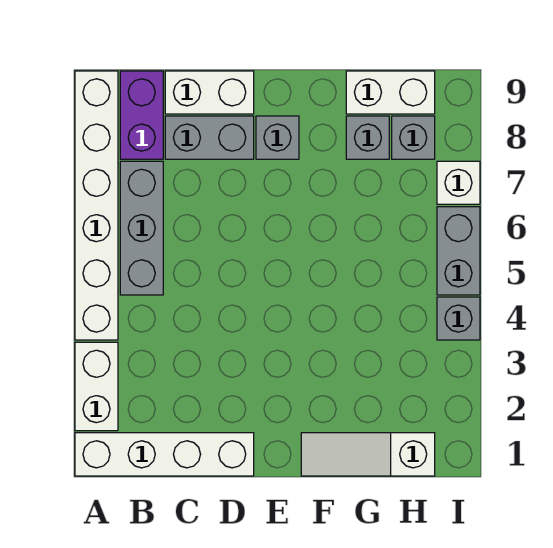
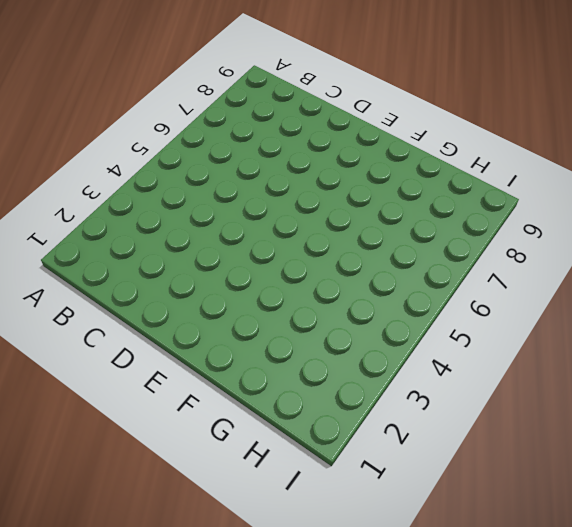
none -> white brick A1:D1 level 1
none -> white brick A2:A3 level 1
none -> white brick A4:A9 level 1

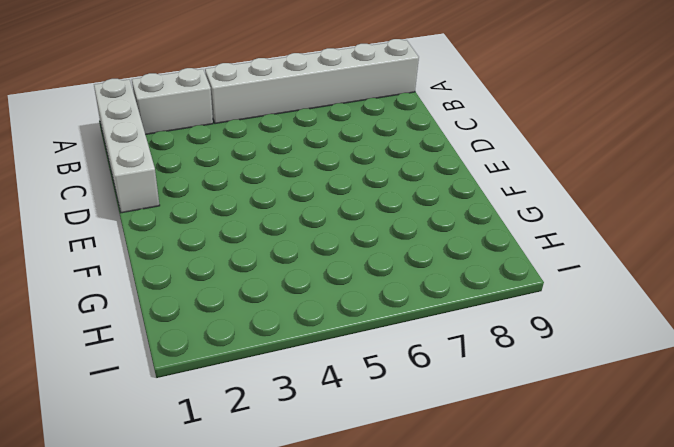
none -> grey brick B5:B7 level 1
none -> purple brick B8:B9 level 1
none -> grey brick C8:D8 level 1

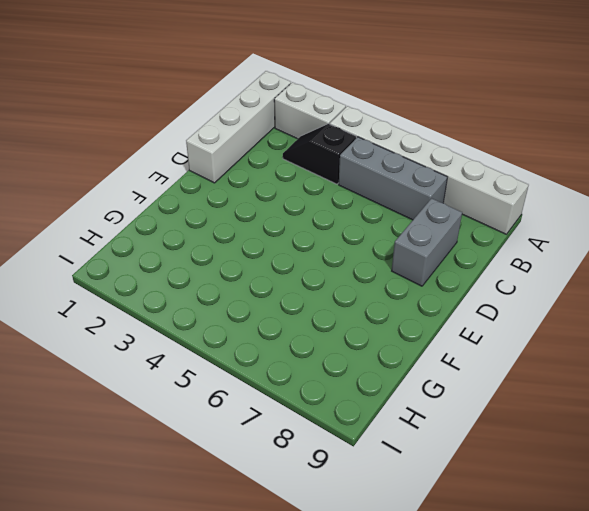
black slope B3:B4 level 1 top 4 -> none
none -> purple brick B8:B9 level 1
none -> white brick C9:D9 level 1
none -> grey brick E8 level 1

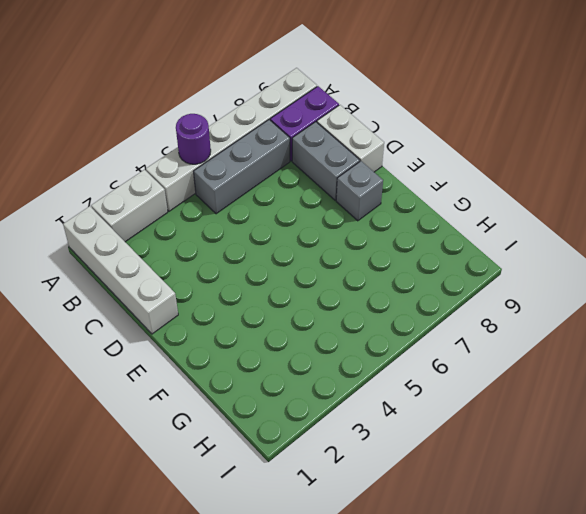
purple round brick A5 level 2 -> none
none -> white slope F1:H1 level 1 top H
none -> grey brick G8 level 1
none -> white brick G9:H9 level 1

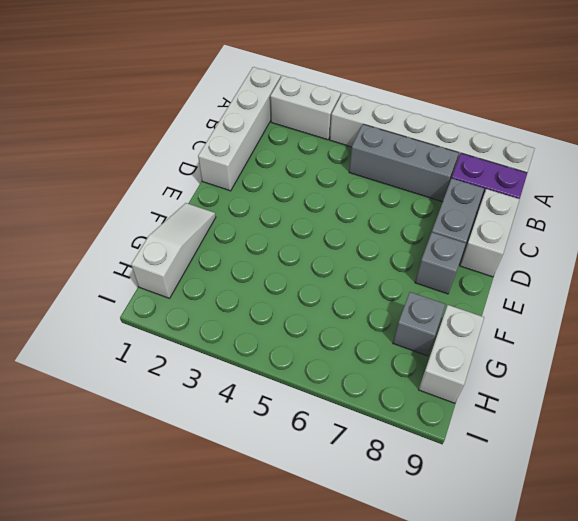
none -> grey brick H8 level 1
none -> grey brick I4 level 1
none -> grey brick I5:I6 level 1

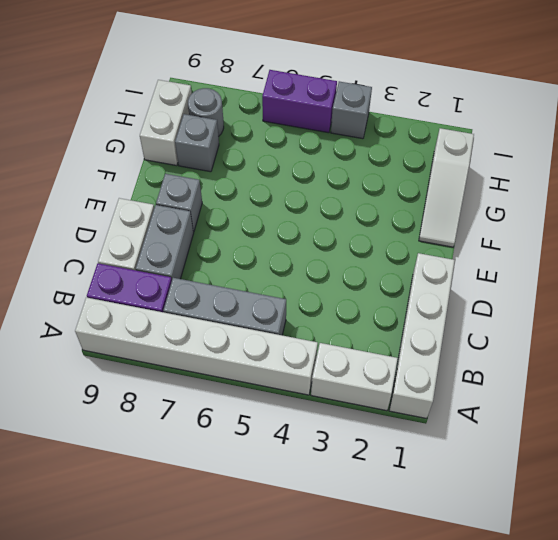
grey round brick H8 level 1 -> grey brick H8 level 1
purple brick I5:I6 level 1 -> grey brick I5:I6 level 1
none -> white brick I7 level 1

